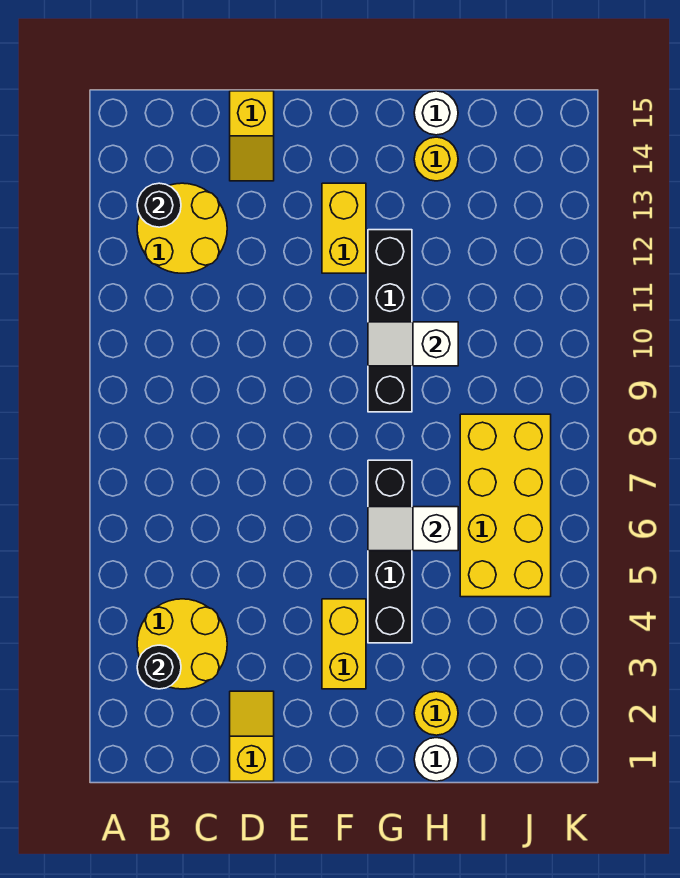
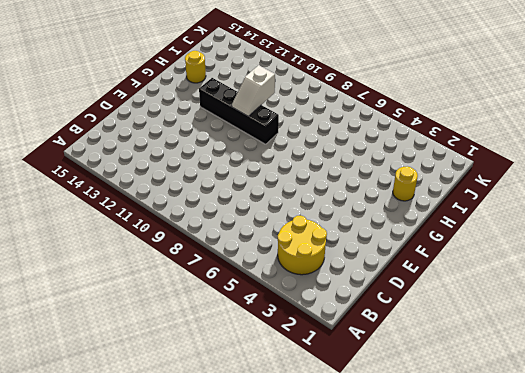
none -> yellow round brick B12:C13 level 1
none -> yellow slope D1:D2 level 1 top 1
none -> yellow slope D14:D15 level 1 top 15

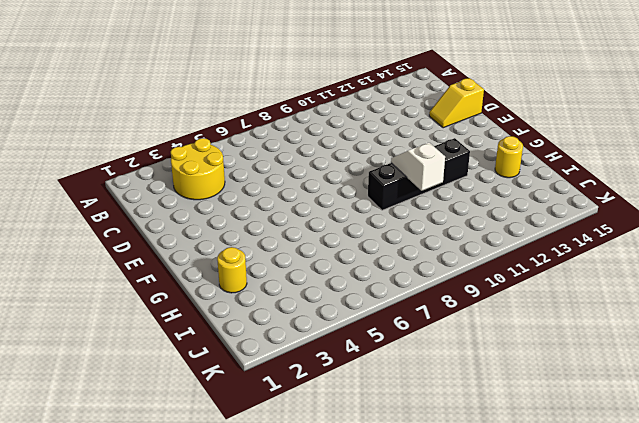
none -> yellow round brick B12:C13 level 1
none -> yellow slope D1:D2 level 1 top 1
none -> yellow brick F3:F4 level 1

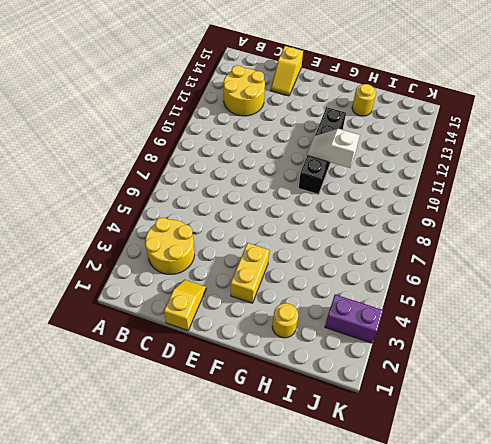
purple brick J3:K3 level 1 -> none
none -> yellow brick F12:F13 level 1
none -> black brick G4:G7 level 1
none -> white round brick H1 level 1

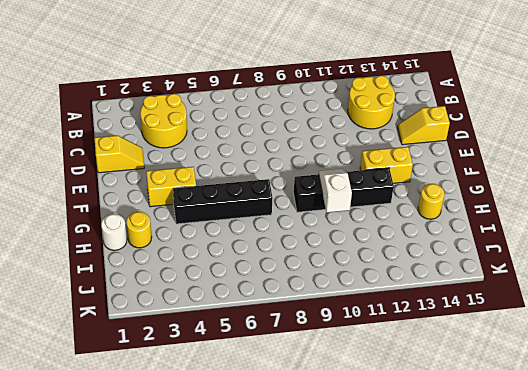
none -> white round brick H15 level 1
none -> yellow brick I5:J8 level 1
none -> black round brick B3 level 2

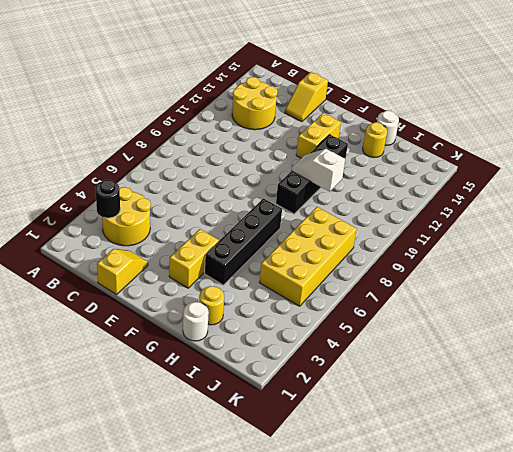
none -> black round brick B13 level 2
none -> white slope G6:H6 level 2 top H

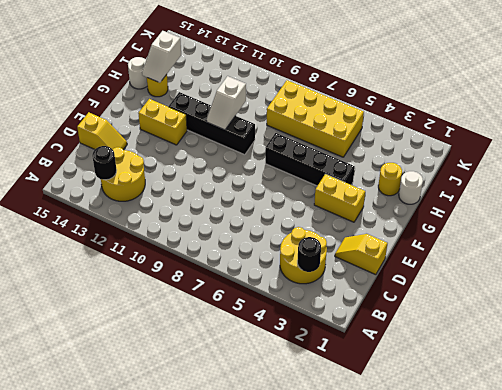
white slope H14:I14 level 2 top I -> white slope G6:H6 level 2 top H

